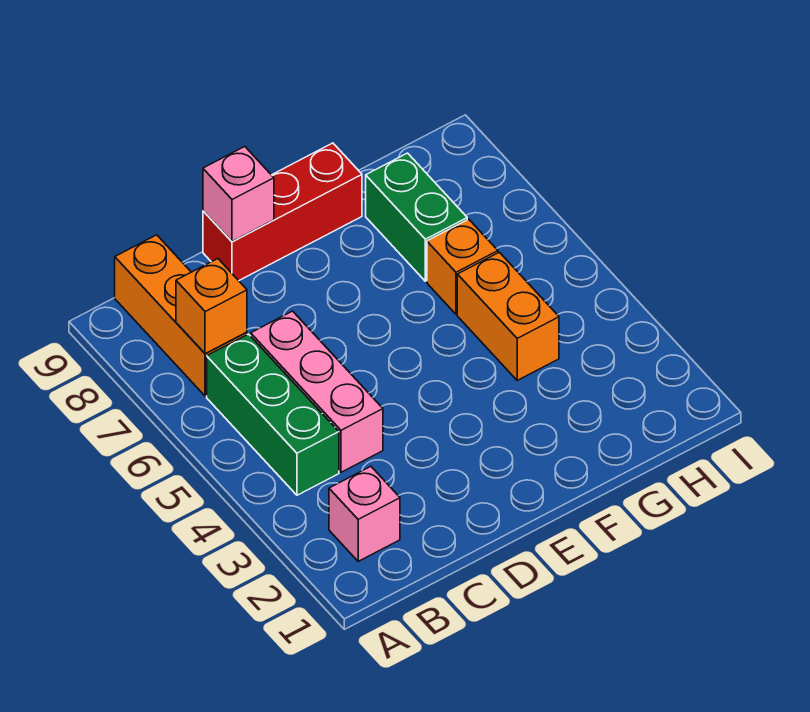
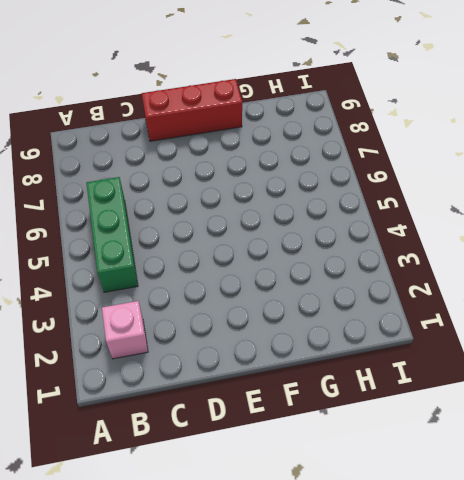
none -> orange brick B7:B9 level 1
none -> pink brick C4:C6 level 1

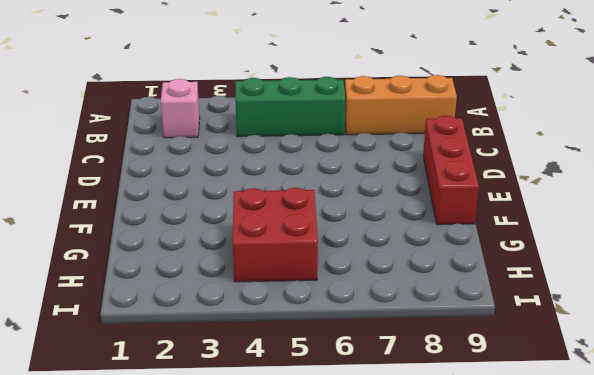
red brick G4:H5 level 1 -> orange brick G4:G5 level 1
none -> pink brick C4:C6 level 1
none -> orange brick G6 level 1

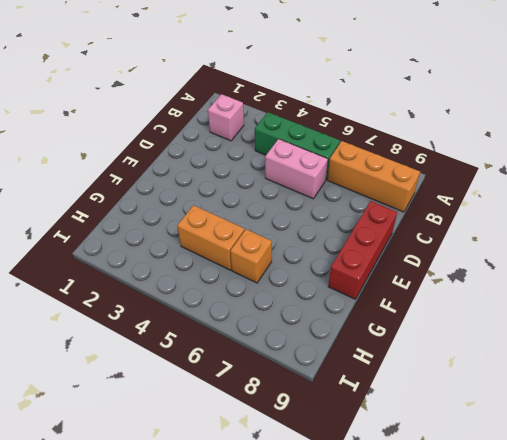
pink brick C5:C6 level 1 -> pink brick C4:C6 level 1
none -> green brick G7:G8 level 1
none -> orange brick B7 level 2

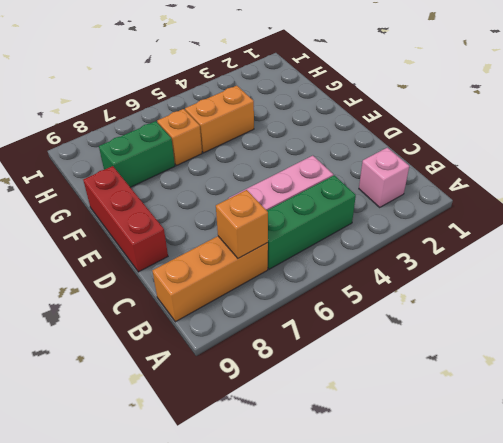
none -> pink brick D9 level 2

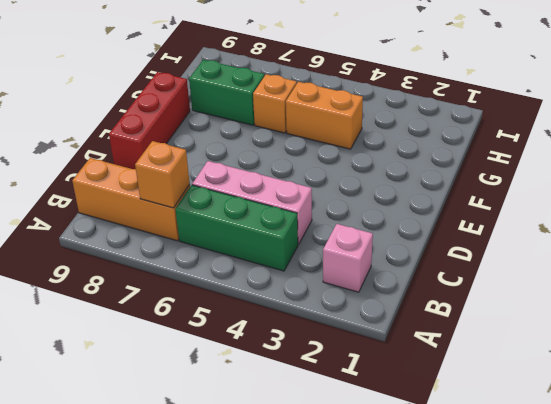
none -> pink brick D9 level 2

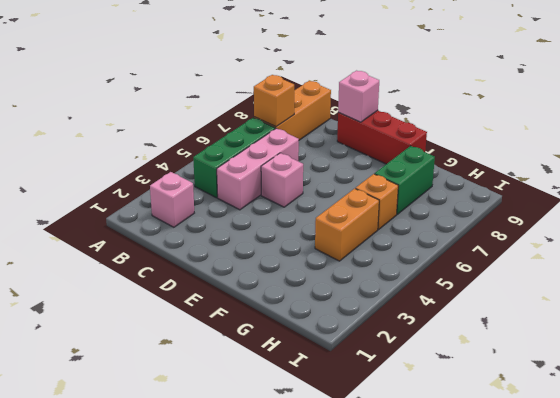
pink brick D5 level 1 -> none

